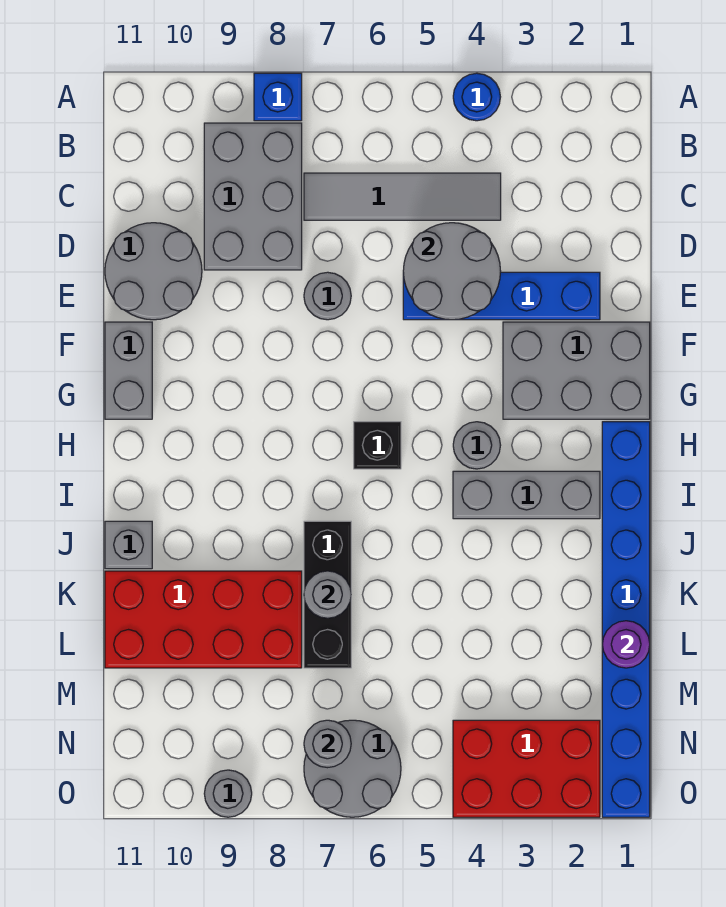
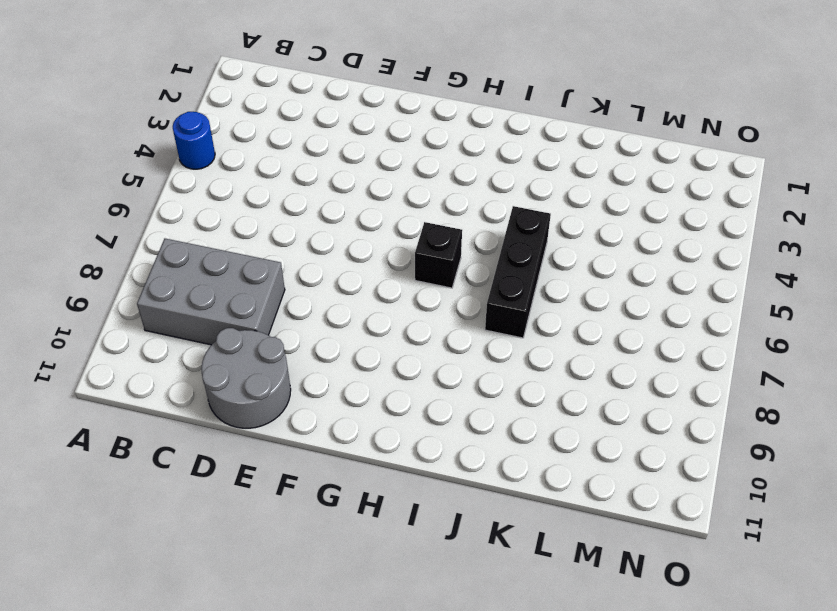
black brick J5:J7 level 1 -> black brick J7:L7 level 1
none -> blue brick A8 level 1
none -> grey tile C4:C7 level 1
none -> blue brick E2:E5 level 1

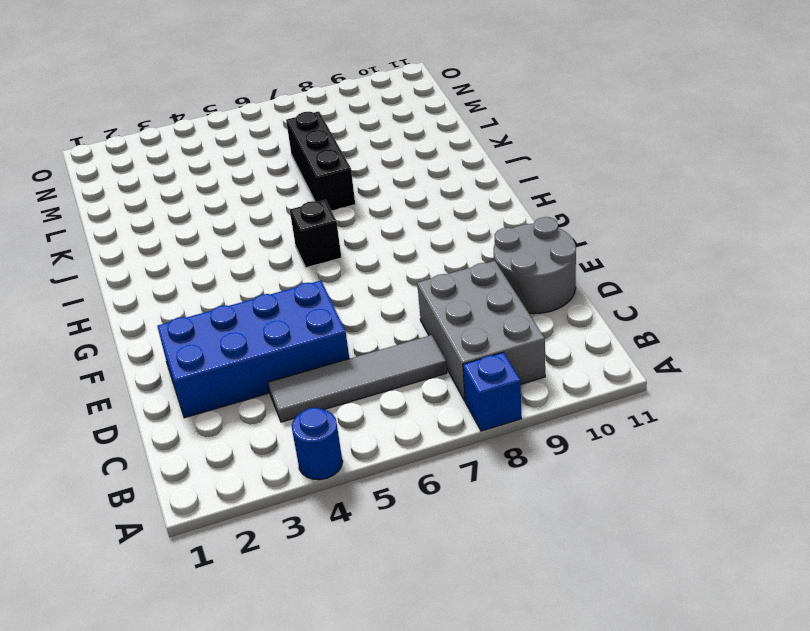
blue brick D2:E5 level 1 -> blue brick E2:E5 level 1
none -> grey round brick E7 level 1
none -> grey brick F1:G3 level 1
none -> grey brick F11:G11 level 1

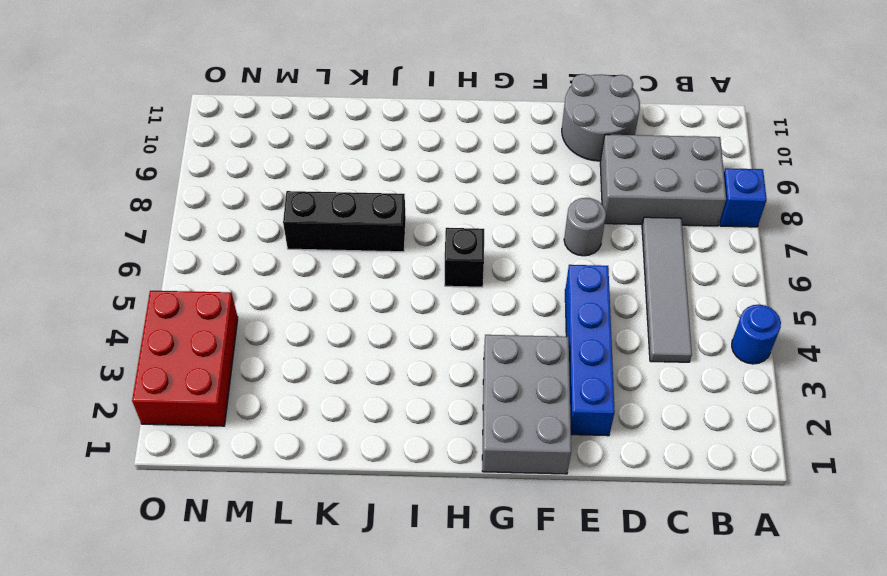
none -> grey brick F11:G11 level 1
none -> blue brick H1:O1 level 1
none -> grey round brick H4 level 1

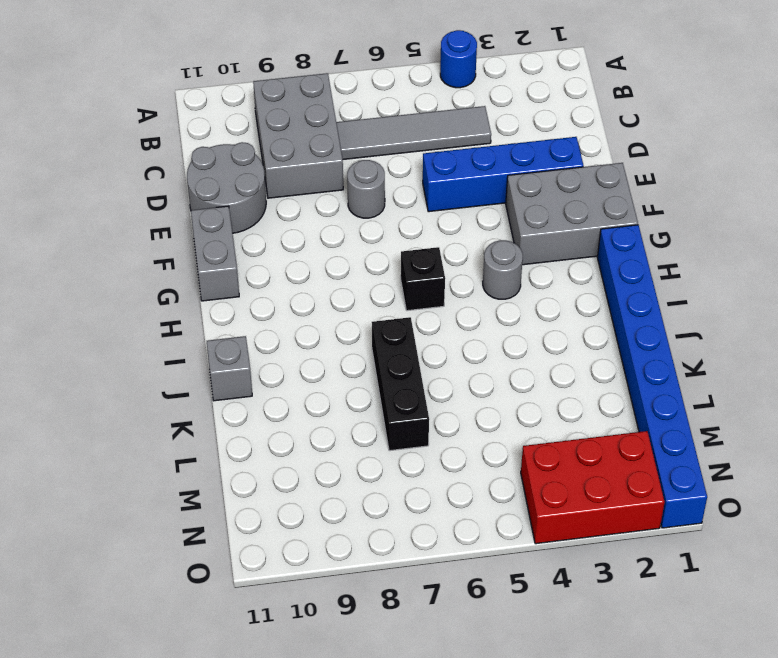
none -> blue brick A8 level 1
none -> grey brick I2:I4 level 1
none -> red brick K8:L11 level 1

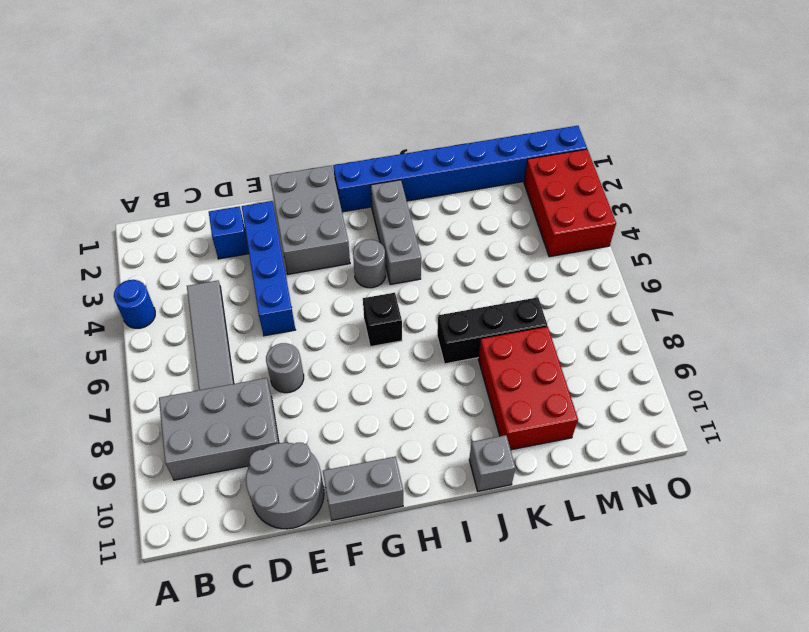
blue brick D2 level 1 -> blue brick A8 level 1
red brick K8:L10 level 1 -> red brick K8:L11 level 1
none -> grey round brick N6:O7 level 1
none -> grey round brick O9 level 1
none -> grey round brick D4:E5 level 2

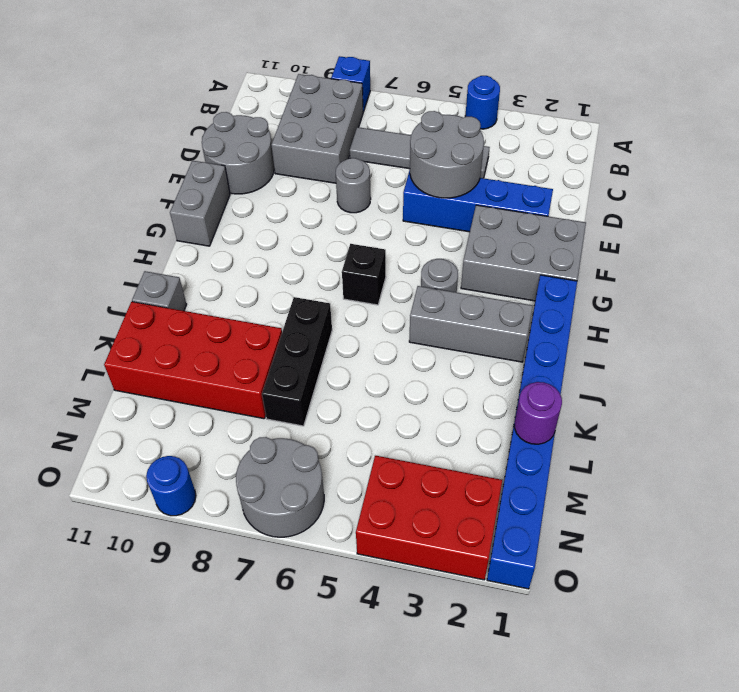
blue round brick O9 level 1 -> grey round brick O9 level 1
none -> grey round brick K7 level 2
none -> grey round brick N7 level 2

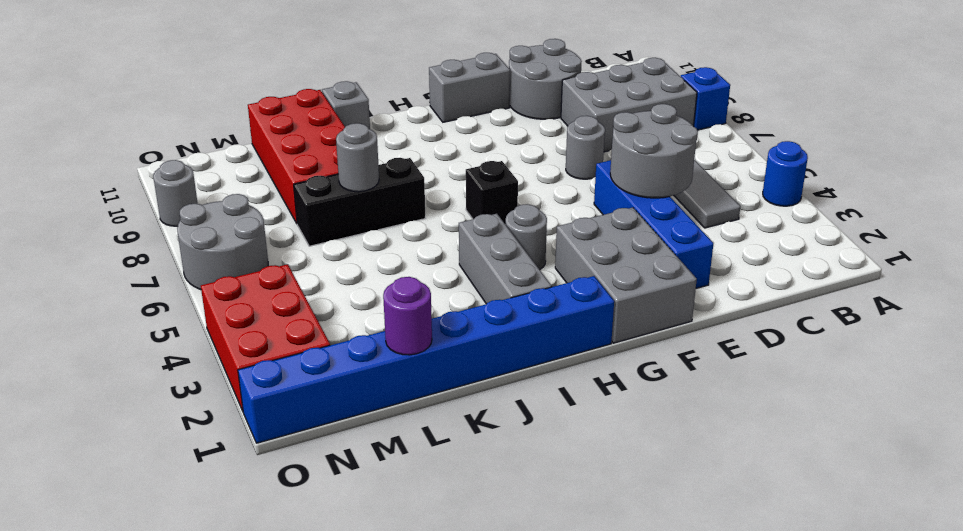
none -> grey round brick N7 level 2

